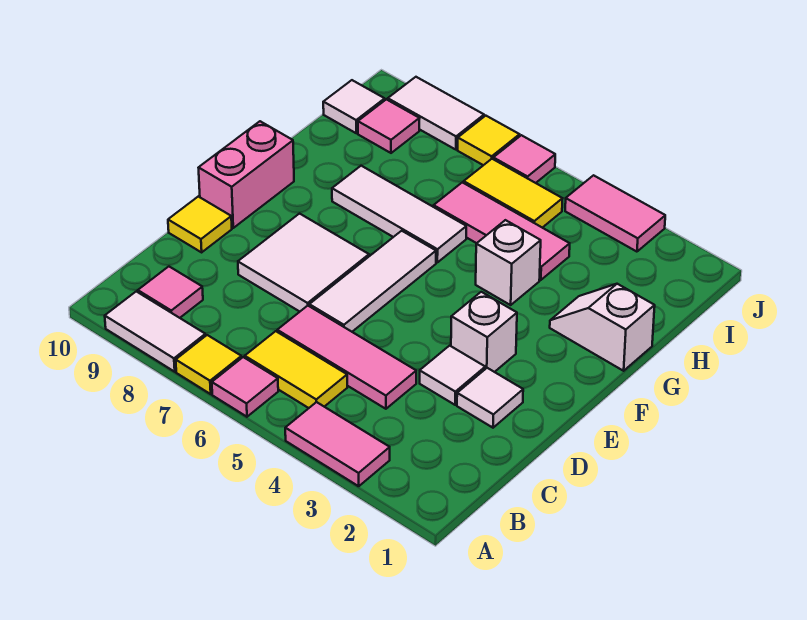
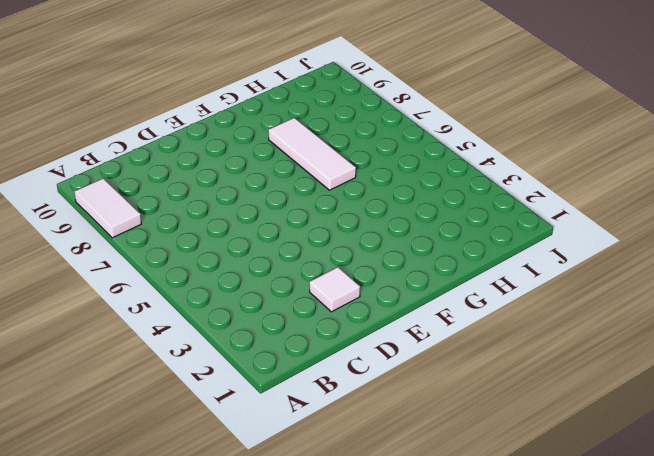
none -> pink tile A3:A4 level 1
none -> pink tile A6 level 1
none -> yellow tile A7 level 1

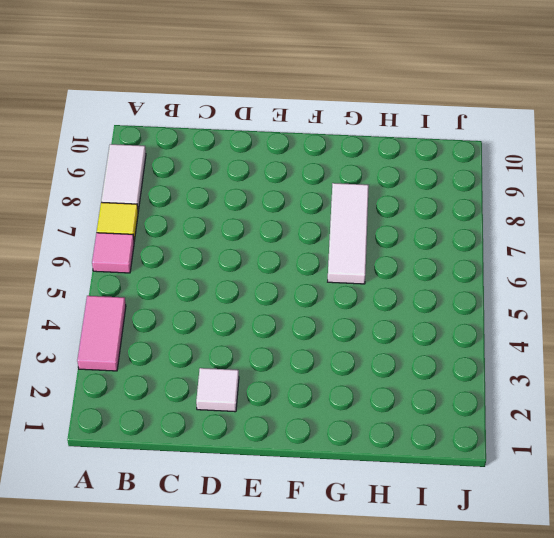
none -> yellow tile B5:B6 level 1
none -> pink tile B9 level 1
none -> pink tile C4:C6 level 1

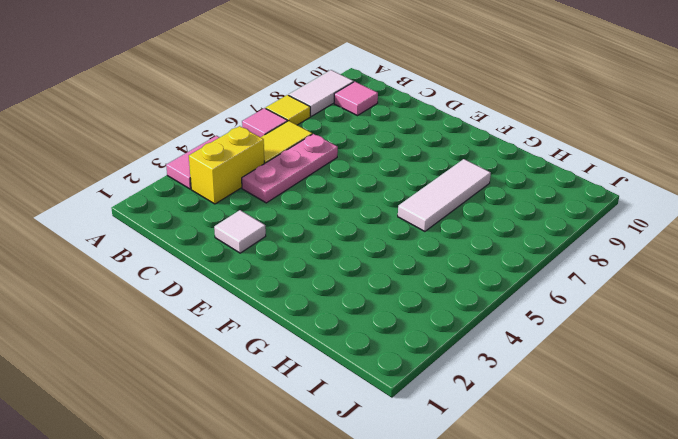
yellow brick B3:B4 level 1 -> none
pink plate C4:C6 level 1 -> pink tile C4:C6 level 1
none -> white tile D3 level 1
none -> white tile D6:F6 level 1
none -> white tile D7:E8 level 1

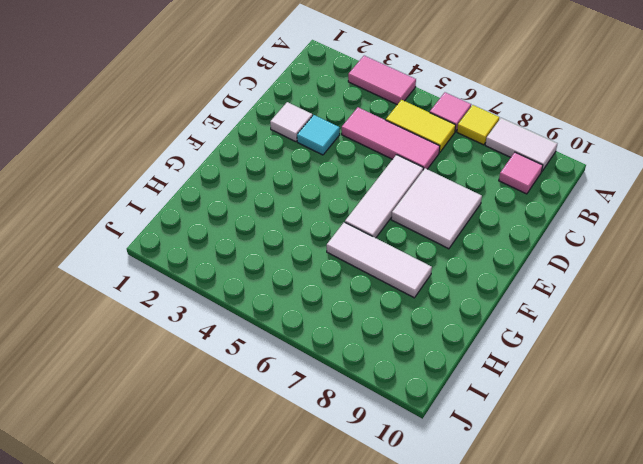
cyan tile D3 level 1 -> white tile D3 level 1
none -> yellow tile D10 level 1
none -> white brick E3 level 1
none -> pink brick E10:F10 level 1

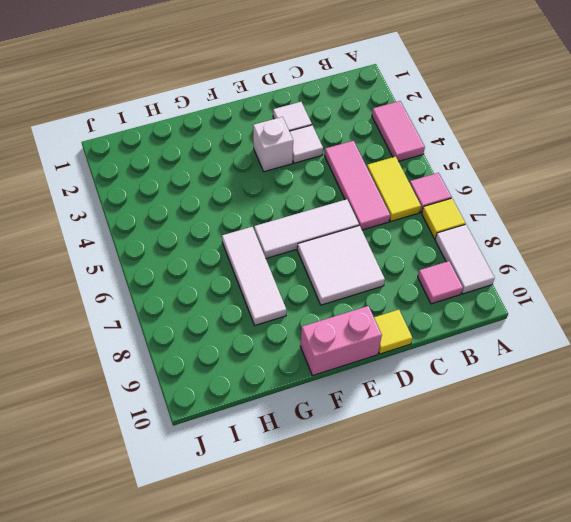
none -> white slope G1:G2 level 1 top 1
none -> white brick G4 level 1
none -> pink tile H4:H6 level 1

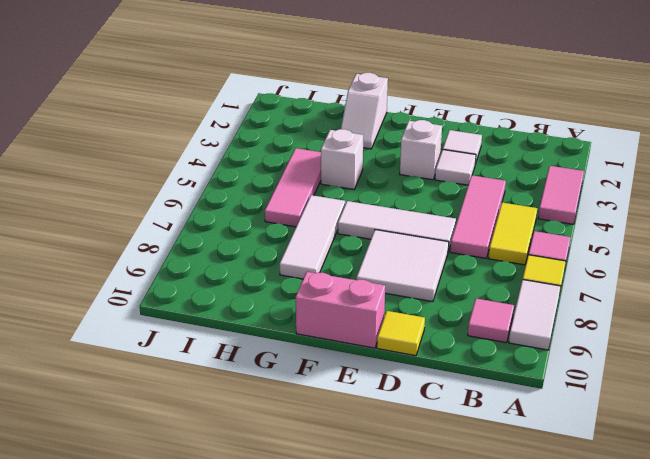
none -> yellow tile I5:I6 level 1
none -> pink tile I9 level 1
none -> white tile I10 level 1

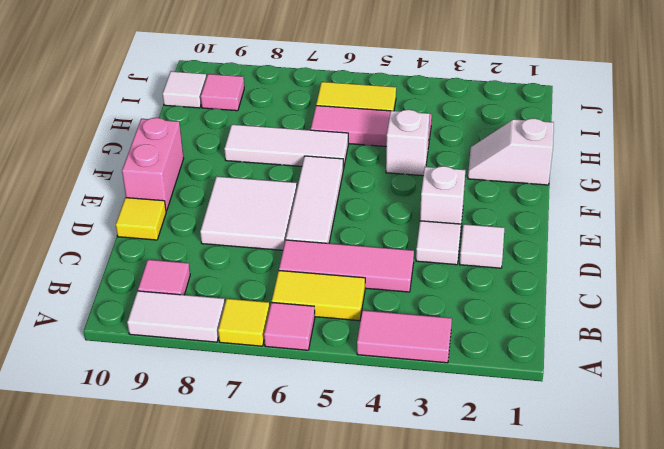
none -> pink tile J3:J4 level 1
none -> pink tile J6 level 1
none -> yellow tile J7 level 1

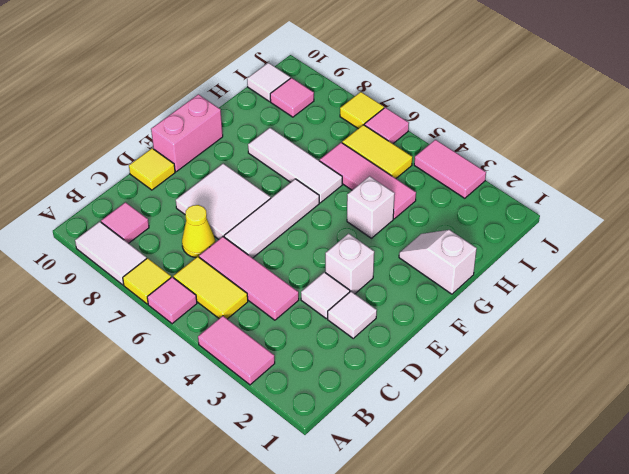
yellow cone C7 level 1 -> none
none -> white tile J8:J9 level 1

